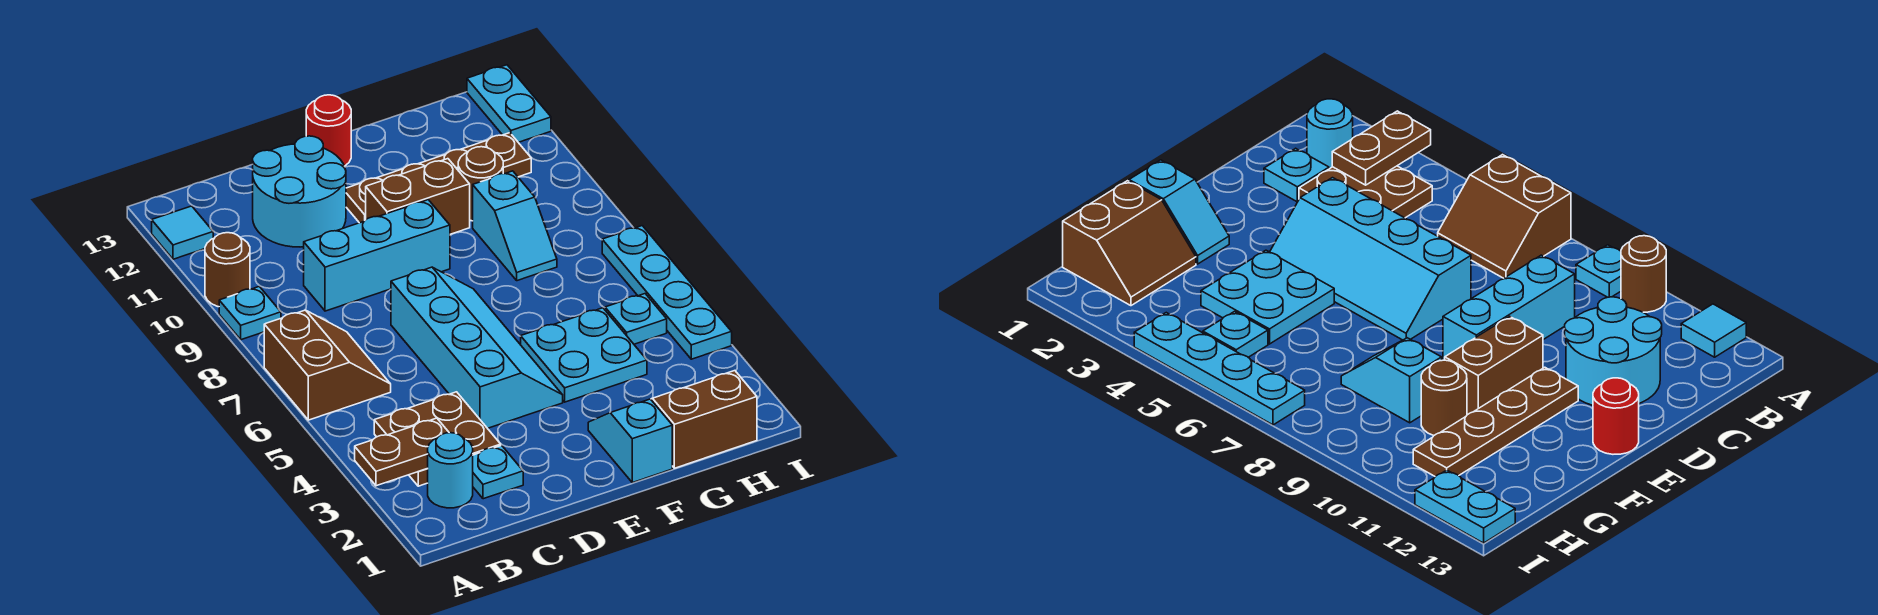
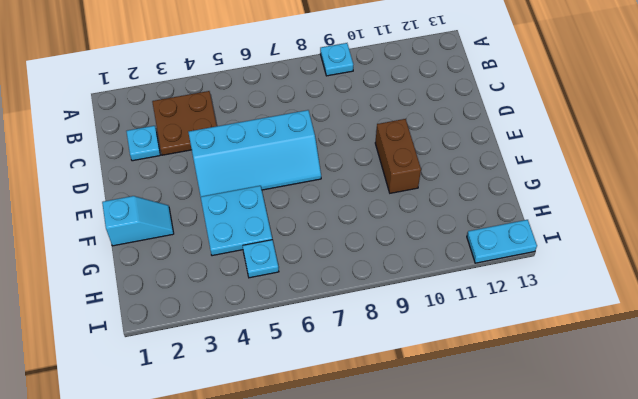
none -> brown slope A6:B7 level 1 top A
none -> brown round brick A10 level 1
none -> cyan tile A12 level 1

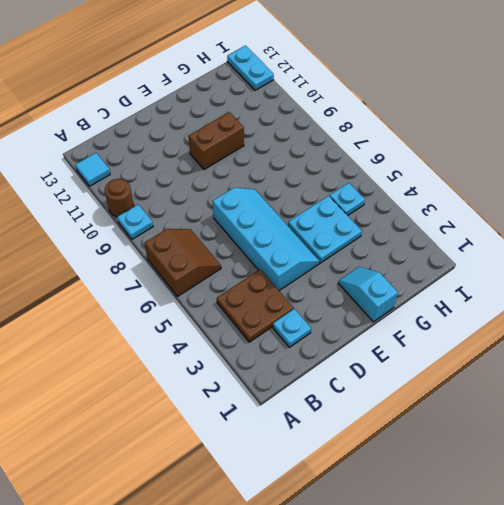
none -> cyan round brick B2 level 1
none -> cyan brick C9:E9 level 1
none -> cyan round brick C11:D12 level 1

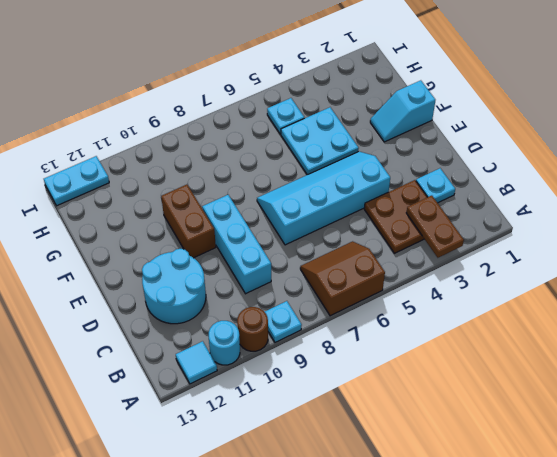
cyan round brick A11 level 1 -> cyan round brick B2 level 1
none -> brown plate E11:H11 level 1
none -> red round brick E13 level 1
none -> brown slope G1:H2 level 1 top 1

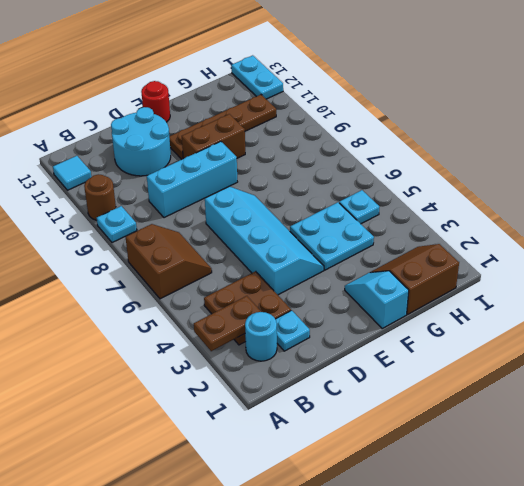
none -> cyan slope G8:G9 level 1 top 9
none -> brown round brick G10 level 1
none -> cyan plate I4:I7 level 1

